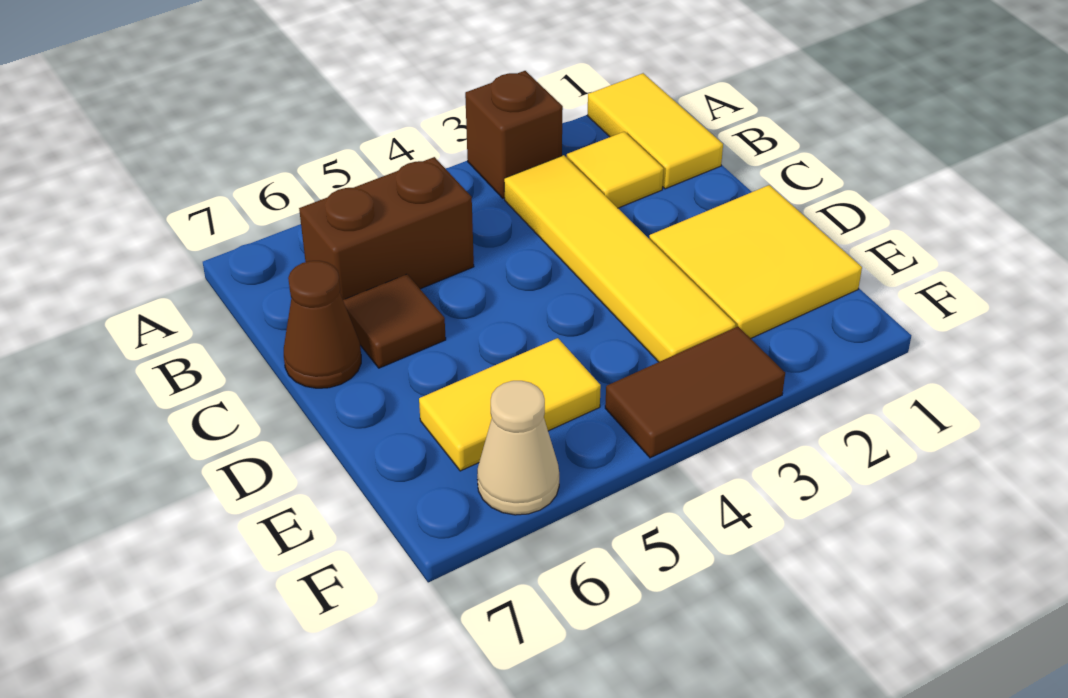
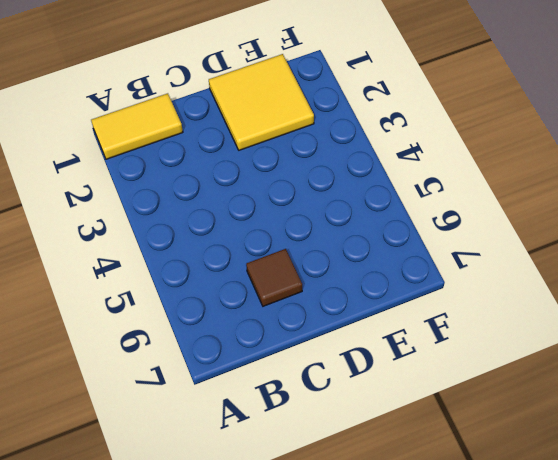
none -> brown brick A3 level 1
none -> yellow tile B2 level 1

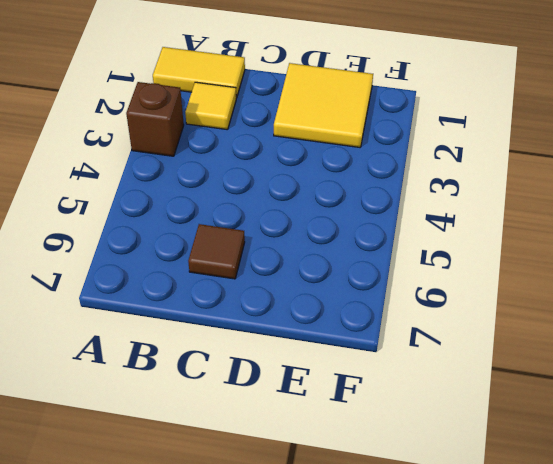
none -> yellow tile B3:E3 level 1
none -> brown brick B5:B6 level 1

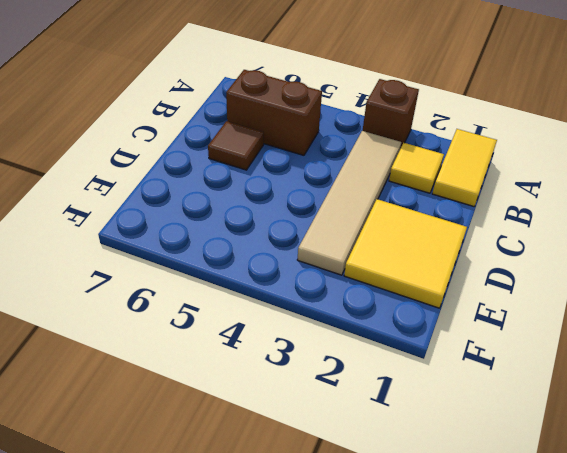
tan tile B3:E3 level 1 -> yellow tile B3:E3 level 1
none -> brown cone C7 level 1
none -> yellow tile E5:E6 level 1

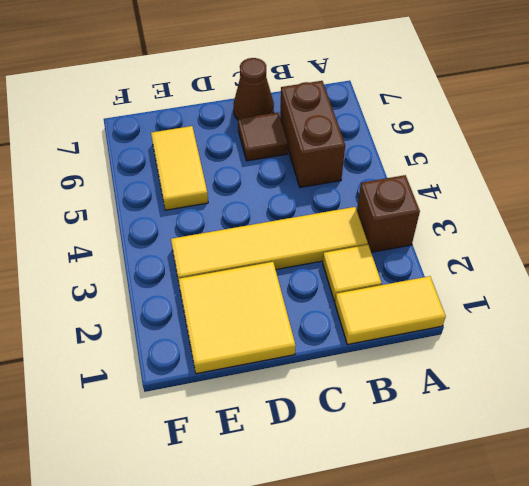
none -> brown tile F3:F4 level 1
none -> tan cone F6 level 1

